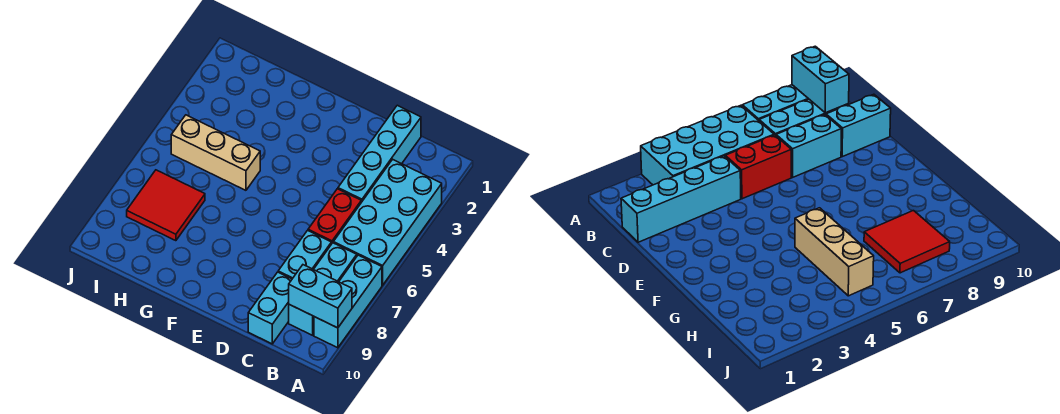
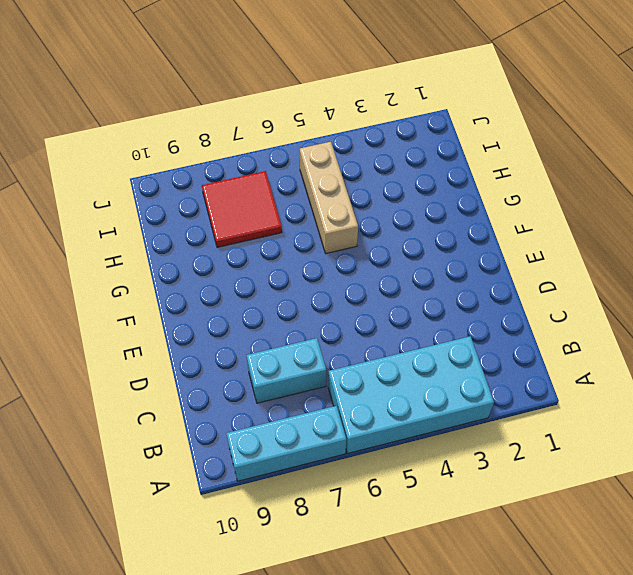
none -> cyan brick B7:B9 level 1
none -> cyan brick C1:C4 level 1

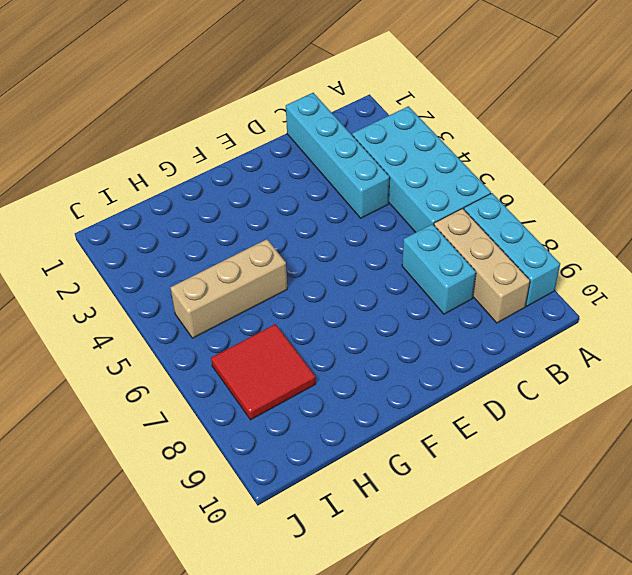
tan brick B7:B9 level 1 -> cyan brick B7:B9 level 1
none -> red brick C5:C6 level 1
none -> cyan brick C9:C10 level 1

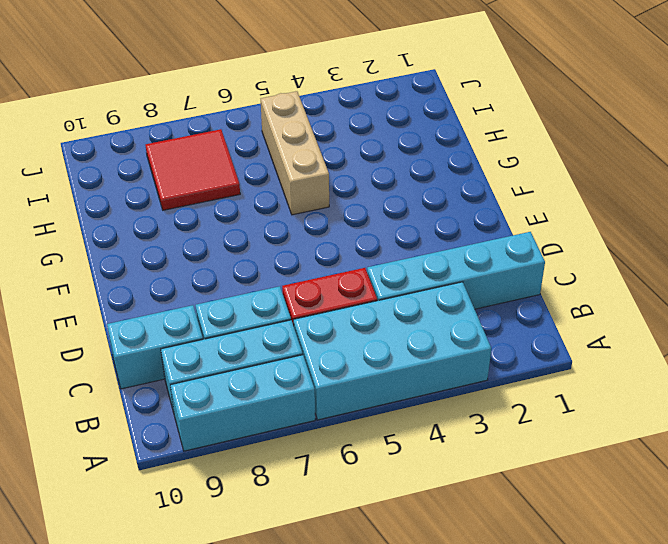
none -> cyan brick A9:B9 level 2

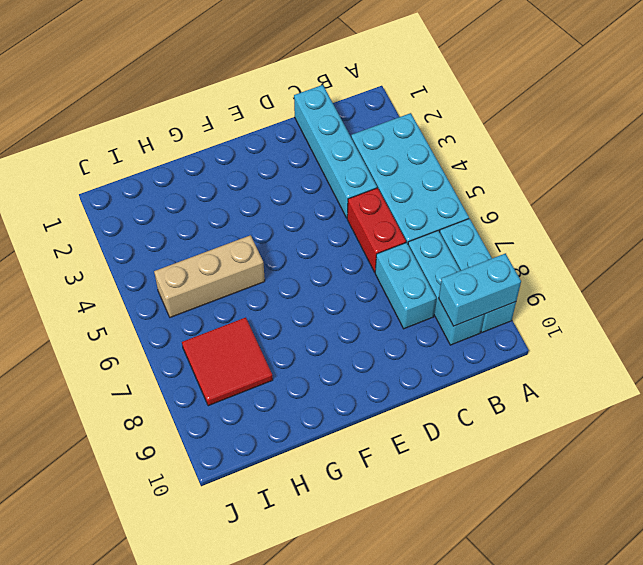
none -> cyan brick C9:C10 level 1

